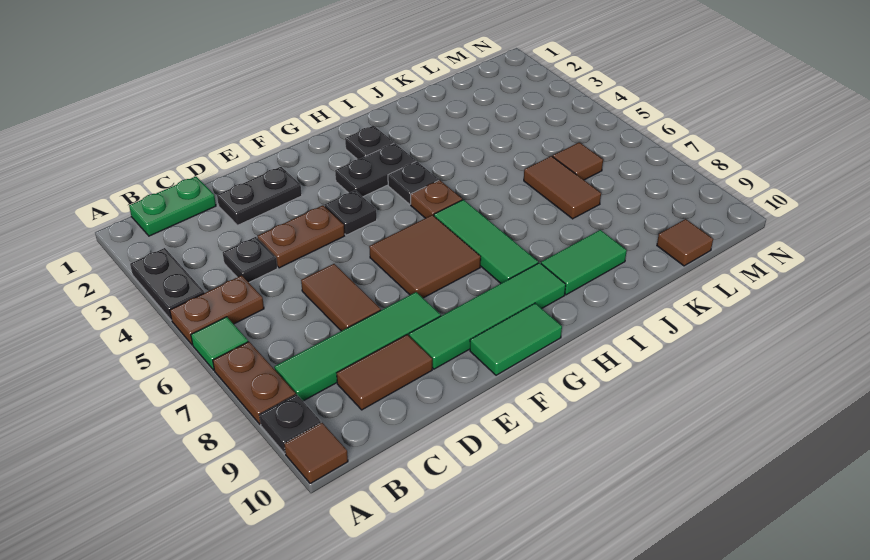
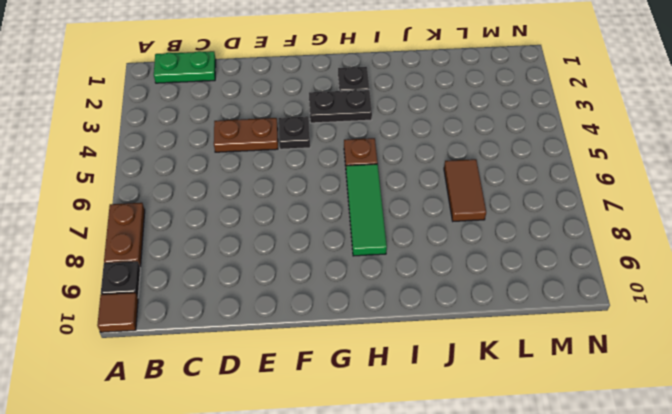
none -> black plate A3:A4 level 1
none -> brown plate A5:B5 level 1
none -> green tile A6 level 1

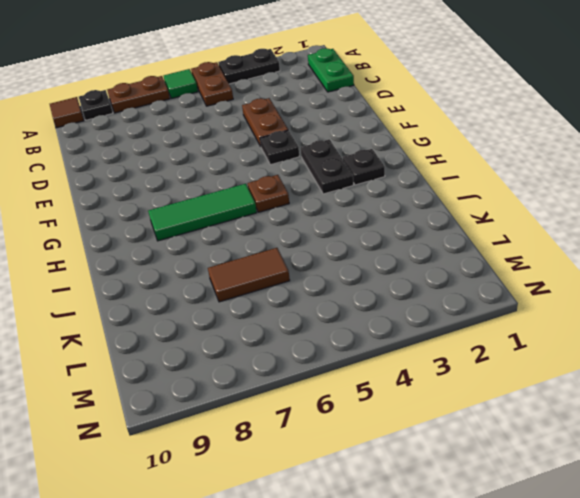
none -> green tile B8:E8 level 1
none -> black plate C4 level 1
none -> brown tile C9:D9 level 1

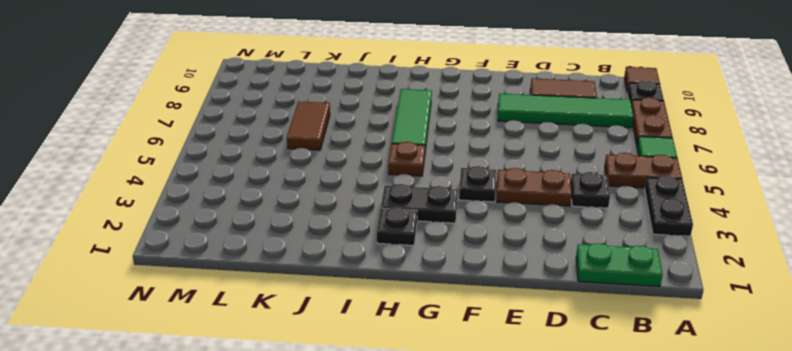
none -> black plate D2:E2 level 1
none -> brown tile D6:D7 level 1
none -> green tile E9:H9 level 1

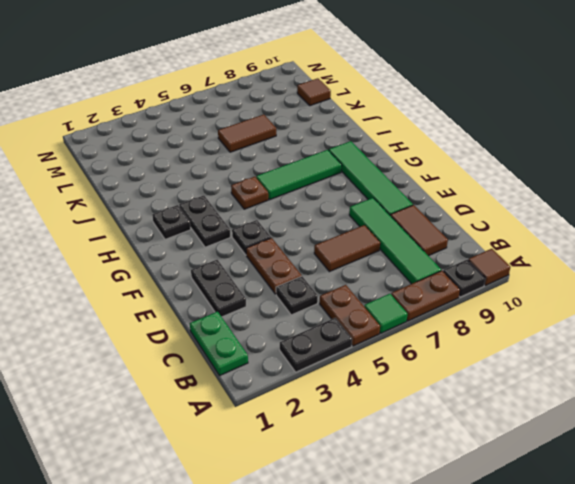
none -> brown tile F6:G7 level 1
none -> green tile F10:G10 level 1
none -> black plate H4 level 1

